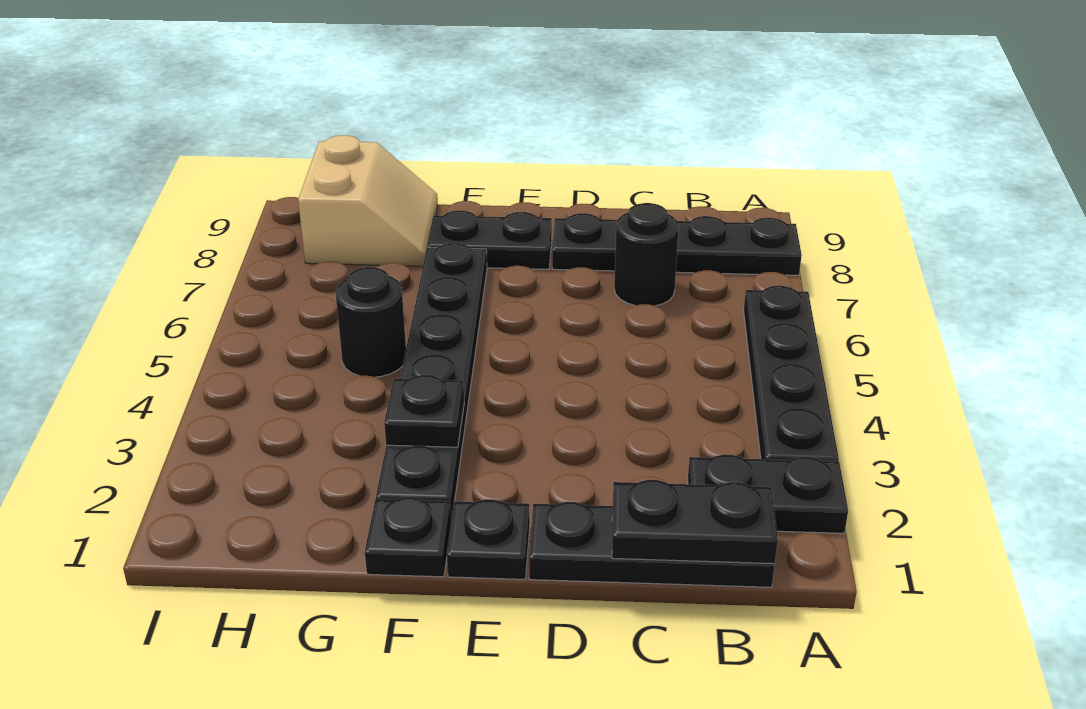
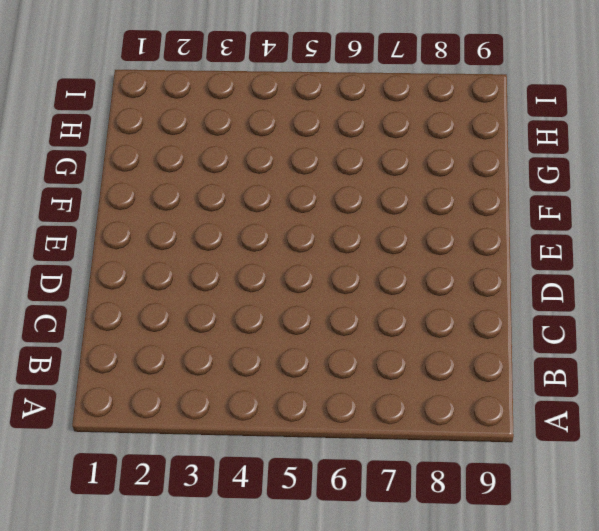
none -> black plate A2:B2 level 1
none -> black plate A3:A6 level 1
none -> black plate A8:D8 level 1

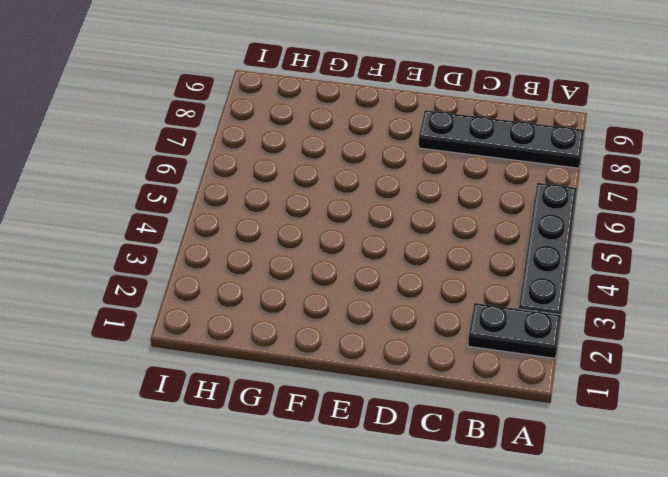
none -> black plate B1:D1 level 1
none -> black round brick C7 level 1
none -> black plate E1 level 1

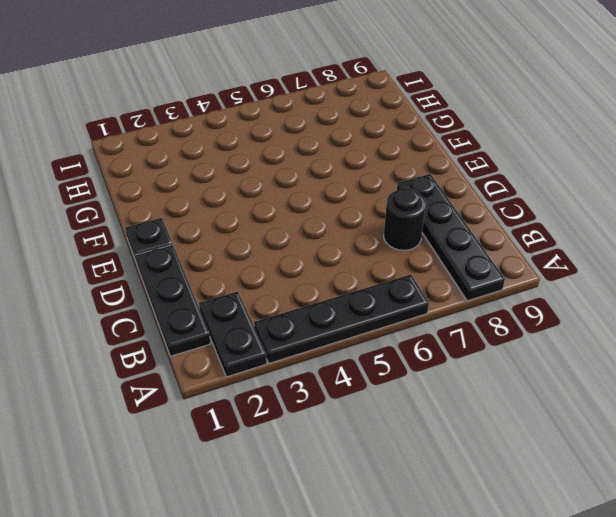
none -> black plate E8:F8 level 1
none -> black plate F1 level 1
none -> black plate F2:F7 level 1

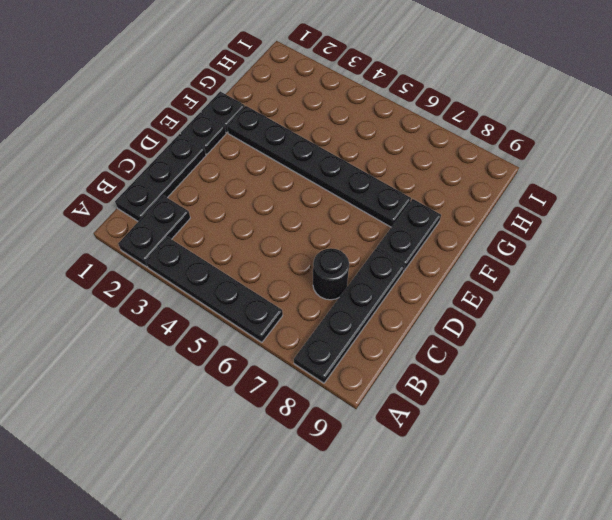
none -> black round brick G5 level 1
none -> tan slope G8:H9 level 1 top H
none -> black plate B1:C1 level 2

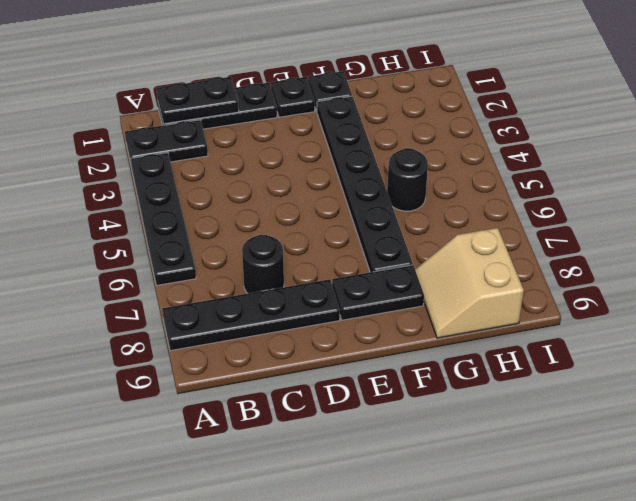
none -> black plate F3 level 2

